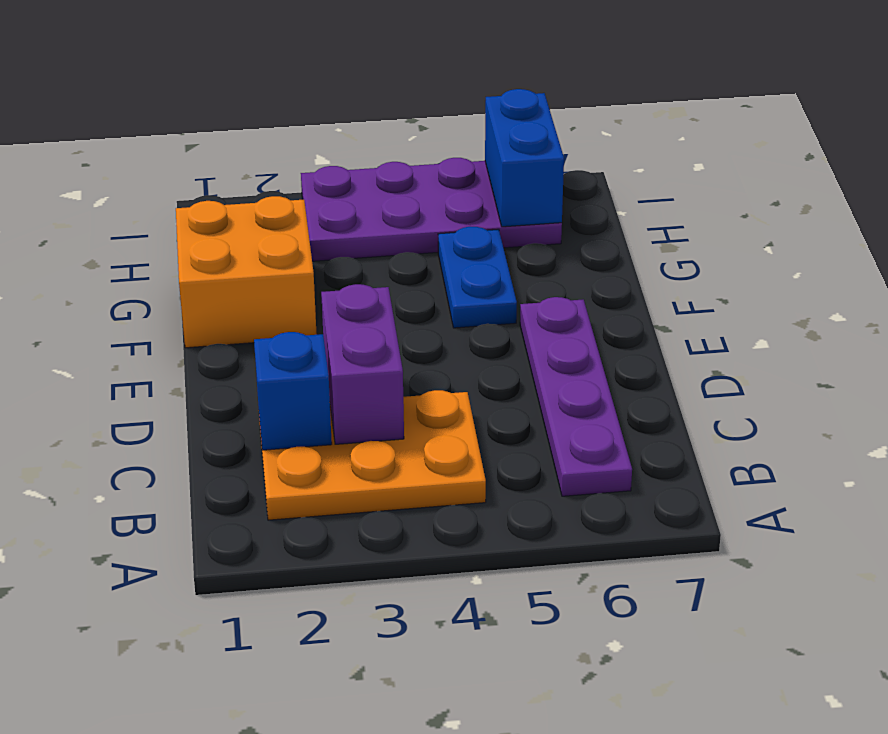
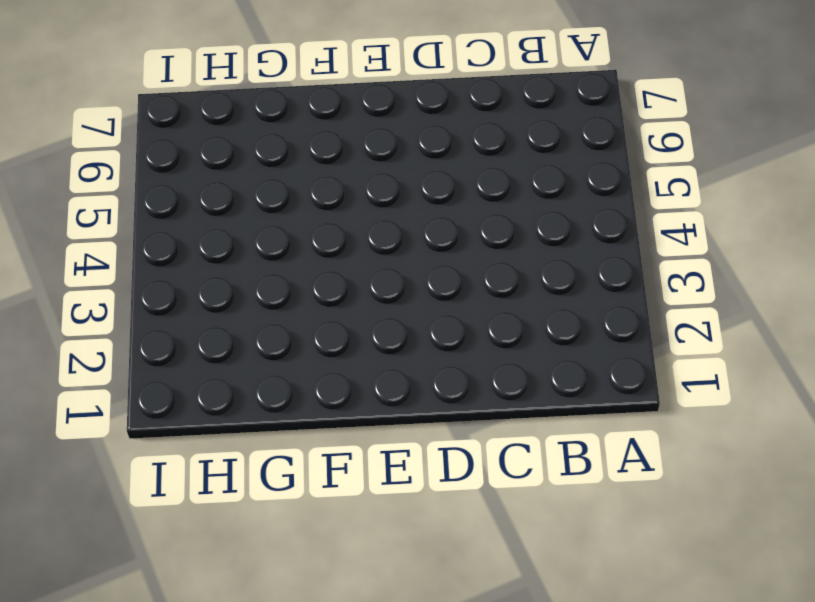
none -> orange plate B2:C4 level 1
none -> purple plate B6:E6 level 1

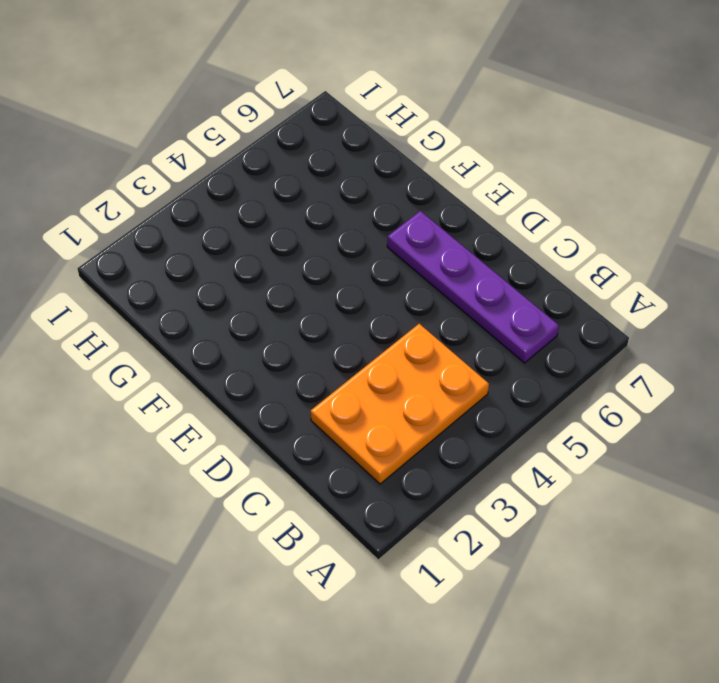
none -> orange brick F1:G2 level 1
none -> blue plate F5:G5 level 1

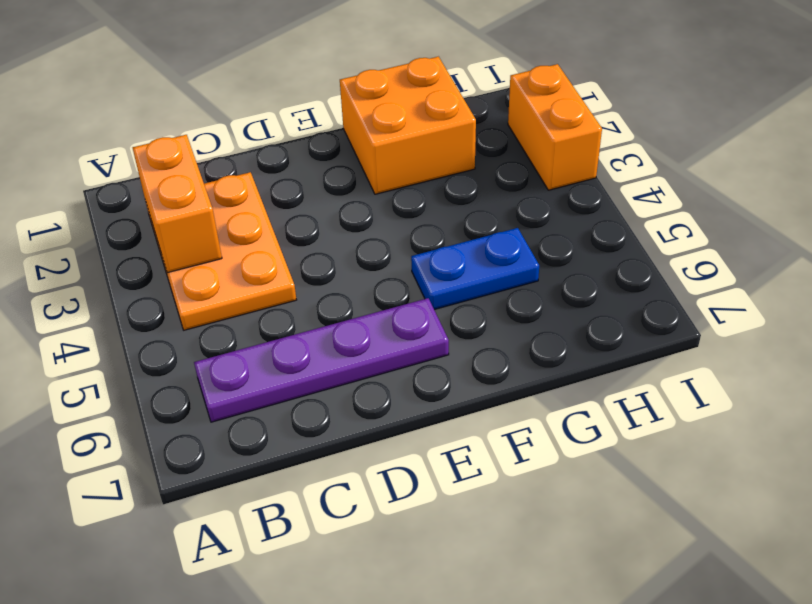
orange brick B2:B3 level 2 -> none
orange brick I2:I3 level 1 -> purple plate H3:I6 level 1
none -> blue brick C2 level 2
none -> purple brick C3:D3 level 2

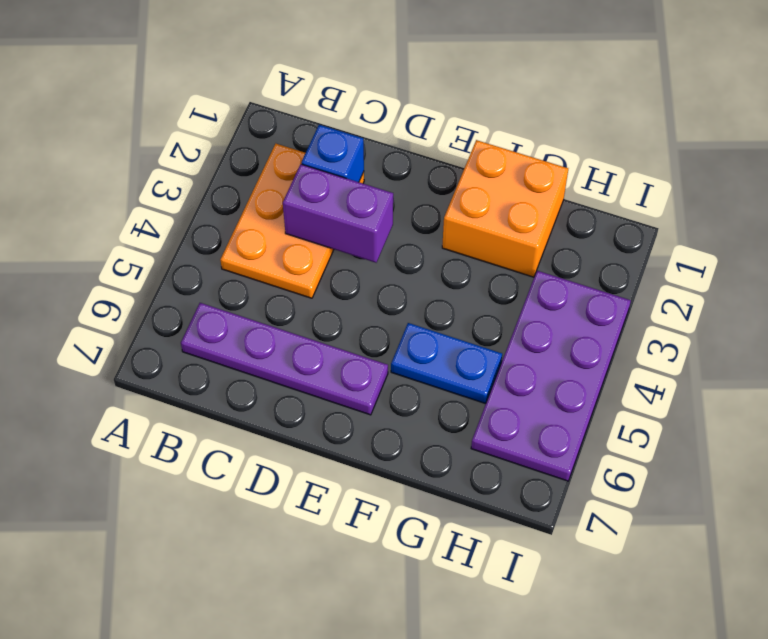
none -> blue brick H6:I6 level 2

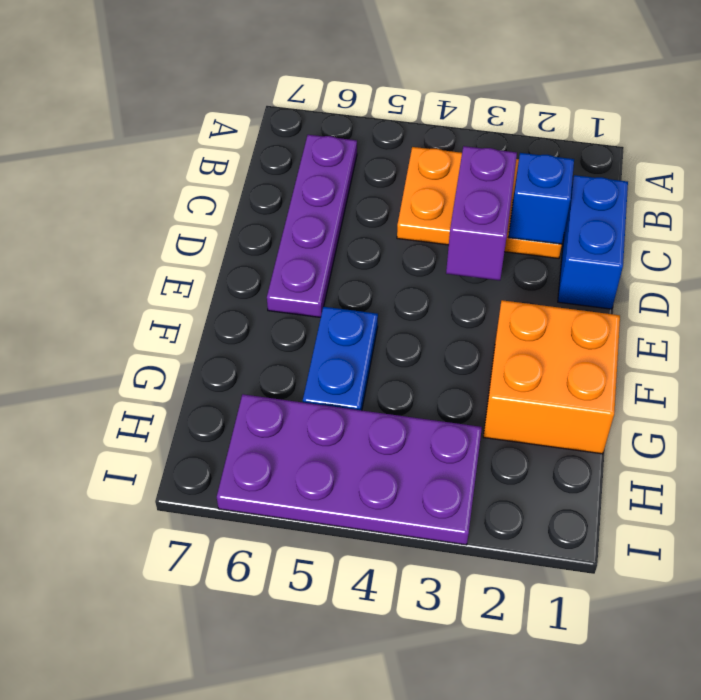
blue brick C1:D1 level 1 -> blue brick H6:I6 level 2

